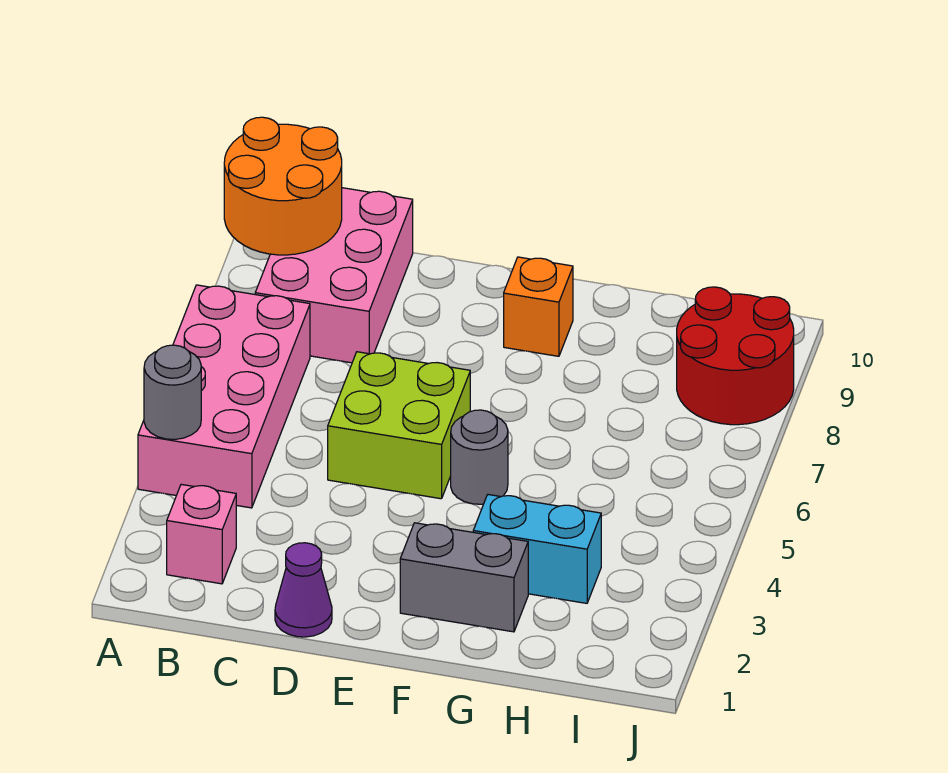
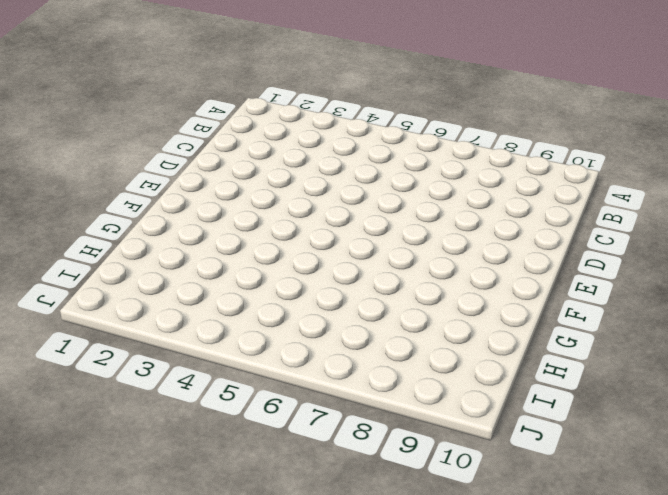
none -> pink brick A4:B7 level 1
none -> pink brick B2 level 1
none -> pink brick B8:C10 level 1

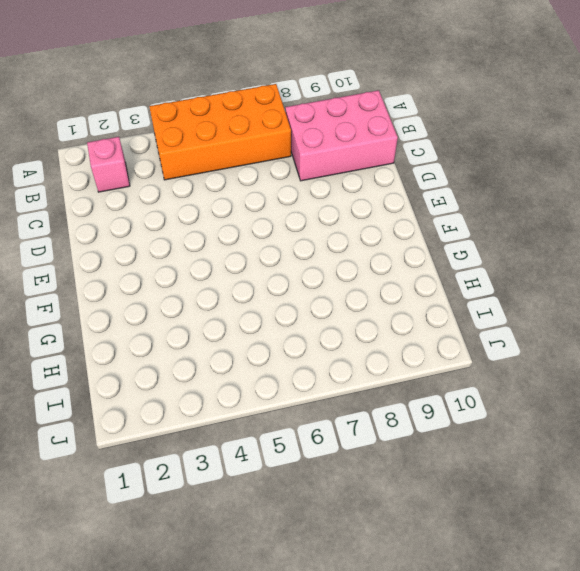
orange brick A4:B7 level 1 -> pink brick A4:B7 level 1
none -> purple cone D1 level 1
none -> lime brick D5:E6 level 1
none -> grey brick F2:G2 level 1

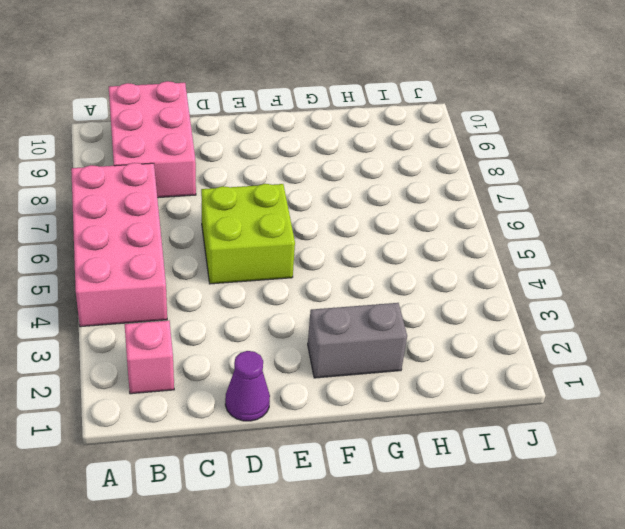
none -> grey round brick F5 level 1
none -> orange brick F9 level 1
none -> cyan brick G3:H3 level 1

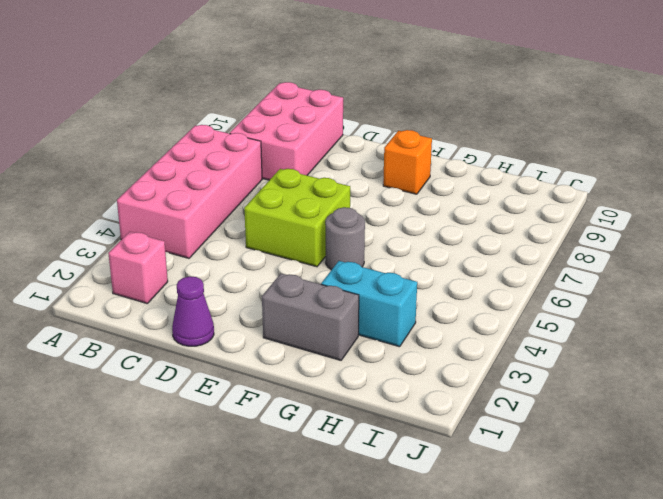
none -> red round brick I8:J9 level 1
none -> grey round brick A4 level 2
none -> orange round brick A9:B10 level 2

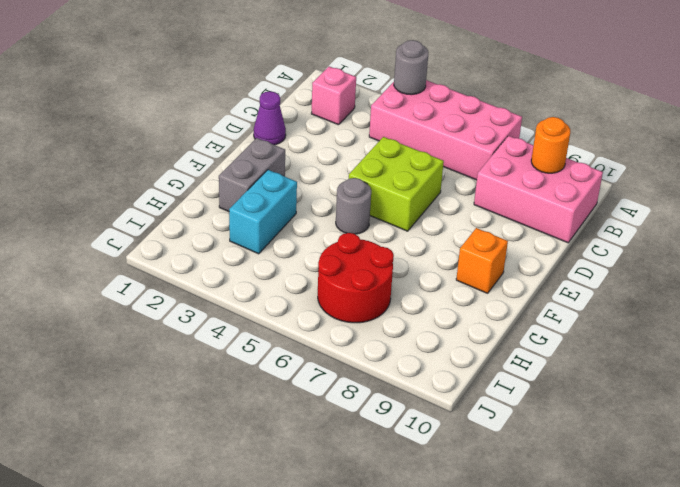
orange round brick B9 level 2 -> orange round brick A9:B10 level 2
red round brick H6:I7 level 1 -> red round brick I8:J9 level 1

